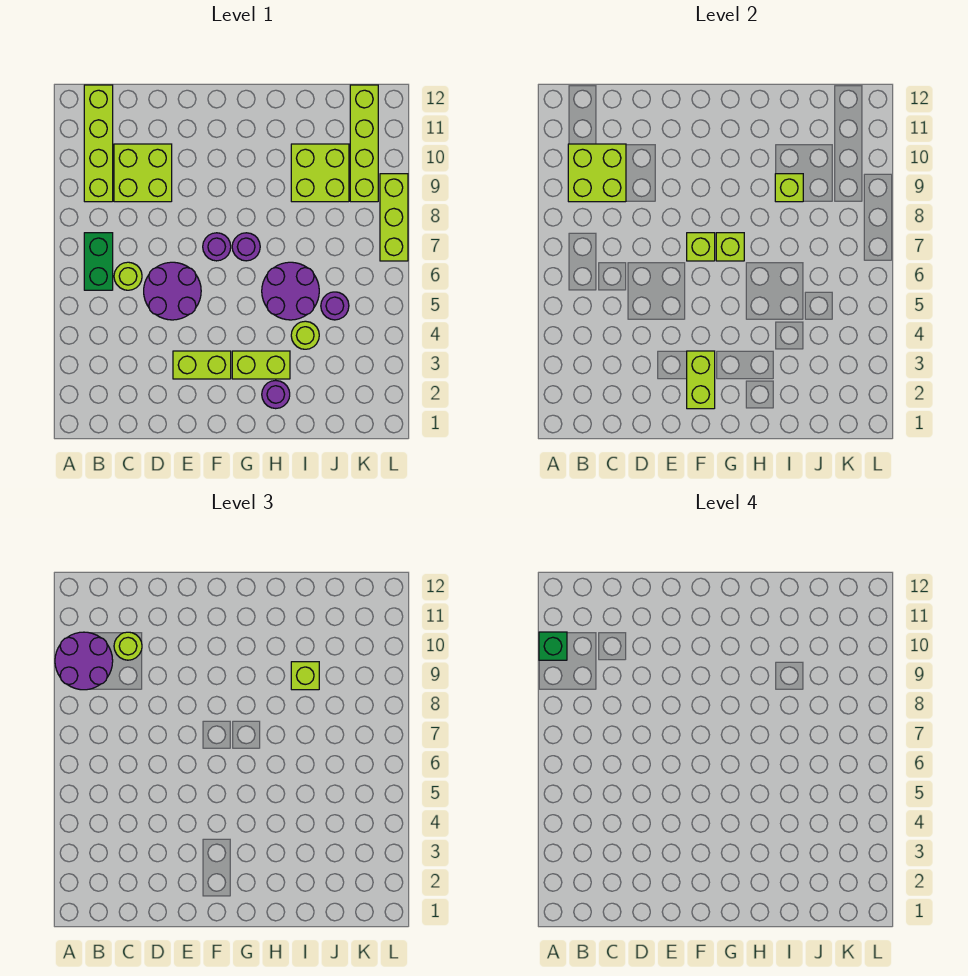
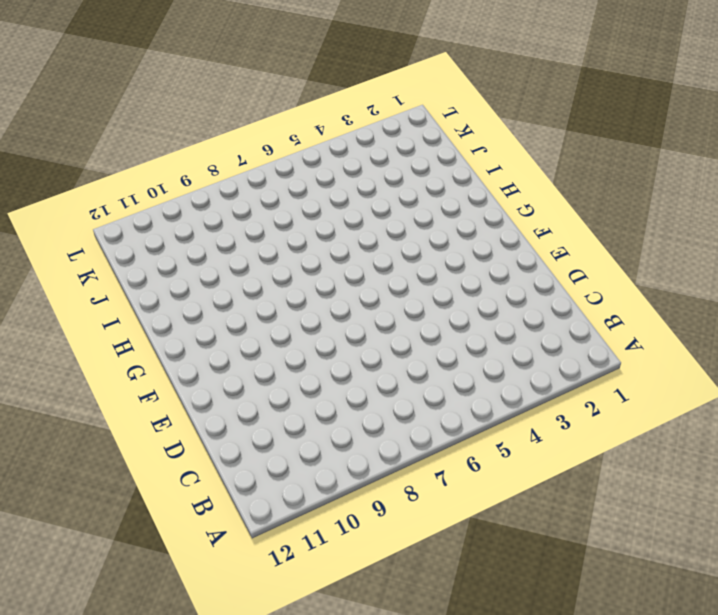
none -> green brick B6:B7 level 1
none -> lime brick B9:B12 level 1
none -> lime round brick C6 level 1

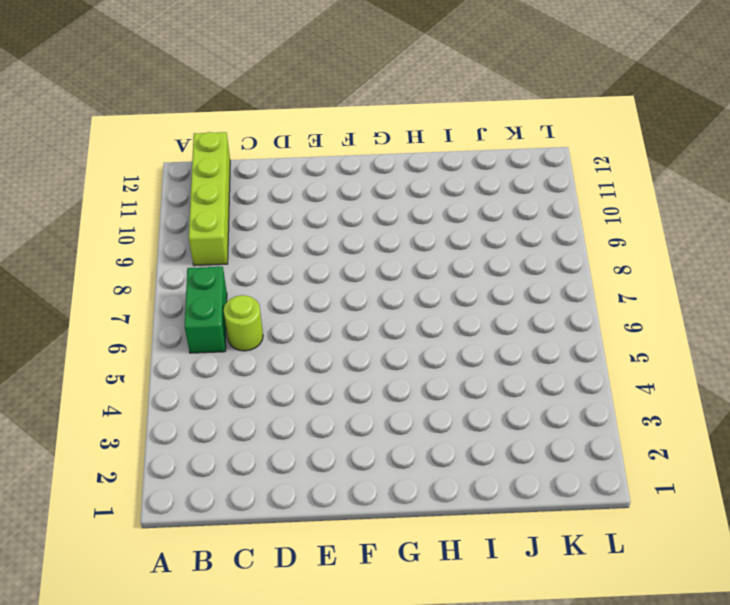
none -> lime brick C9:D10 level 1
none -> purple round brick D5:E6 level 1
none -> lime brick E3:F3 level 1

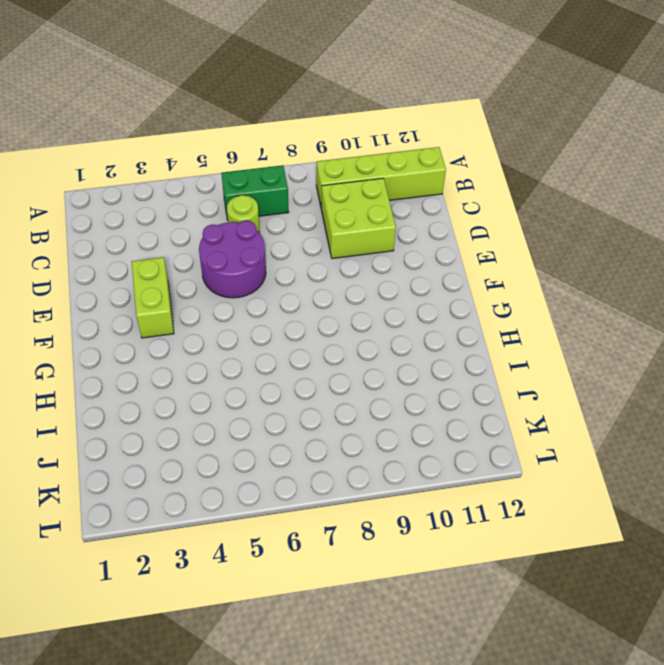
none -> purple round brick F7 level 1
none -> lime brick G3:H3 level 1
none -> purple round brick G7 level 1

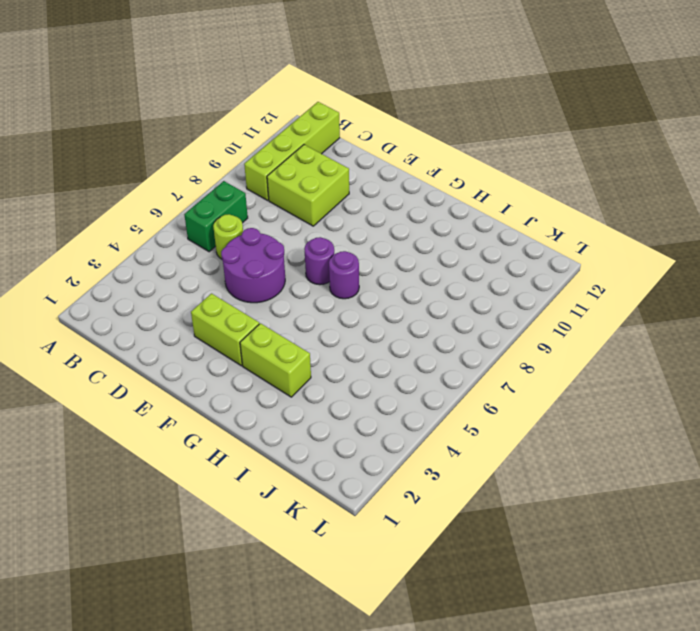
none -> purple round brick H2 level 1
none -> purple round brick H5:I6 level 1
none -> lime round brick I4 level 1

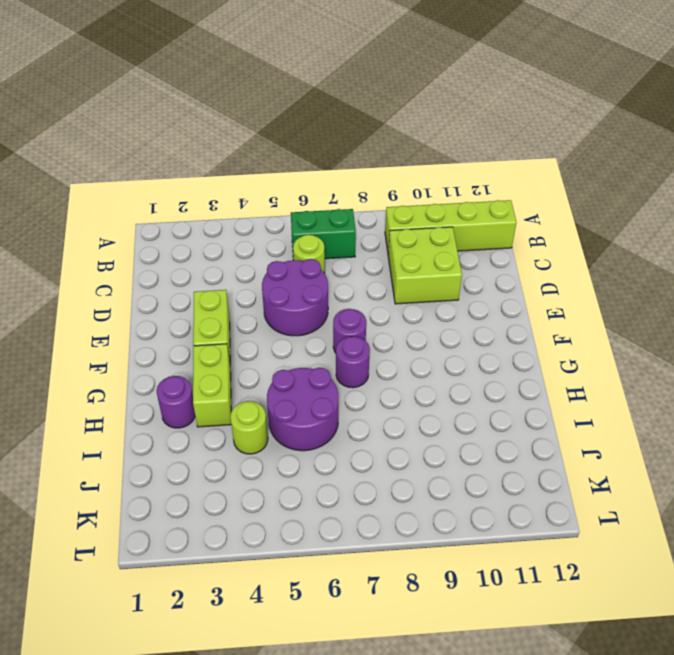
none -> lime brick I9:J10 level 1
none -> purple round brick J5 level 1
none -> lime brick K9:K12 level 1

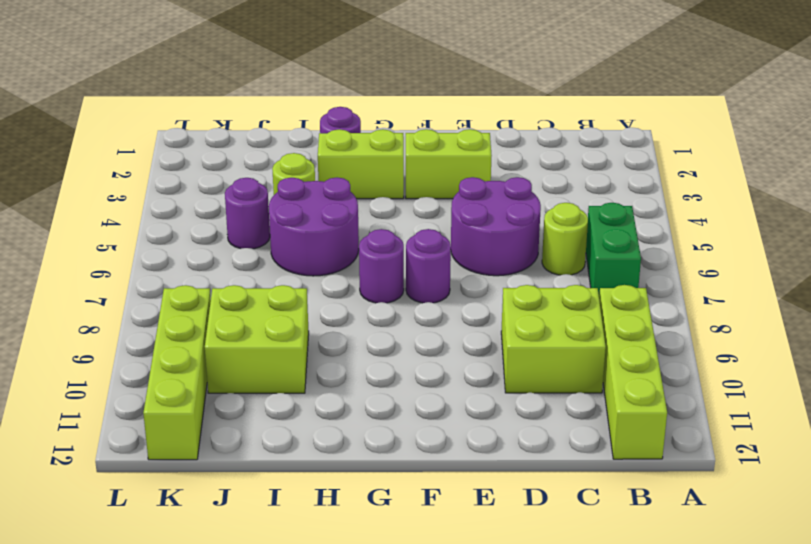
none -> lime brick L7:L9 level 1
none -> lime brick B9:C10 level 2
none -> lime brick F2:F3 level 2

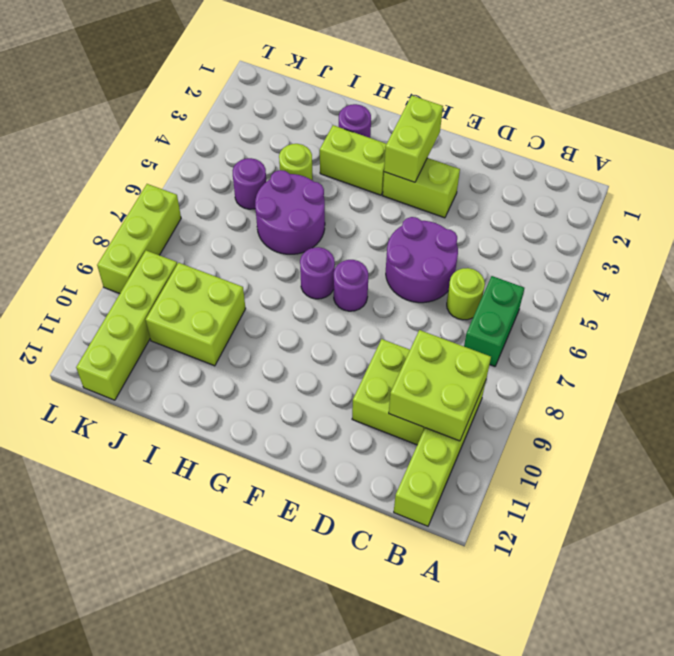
none -> lime brick F7 level 2
none -> lime brick G7 level 2
none -> lime brick I9 level 2

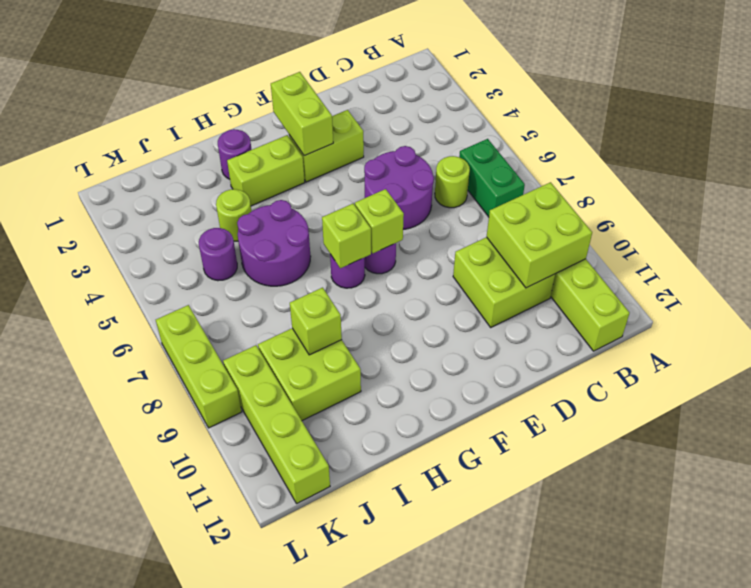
none -> purple round brick A9:B10 level 3
none -> lime round brick C10 level 3
none -> lime brick I9 level 3

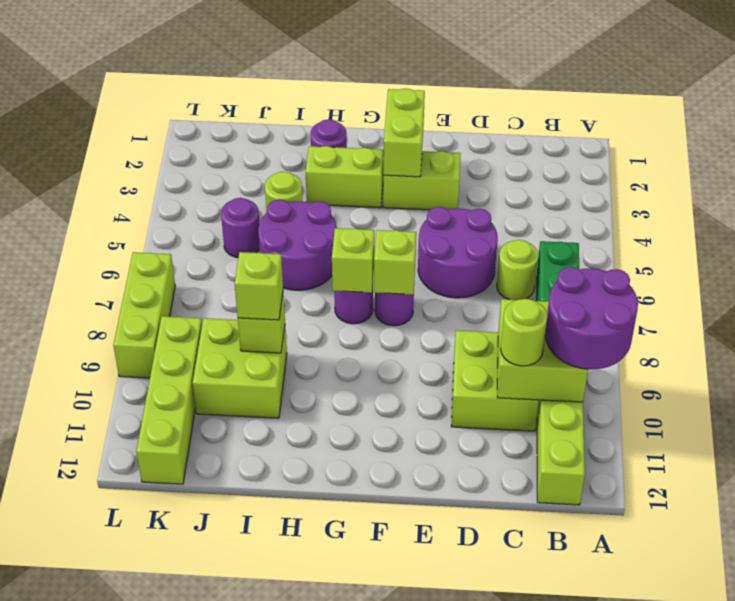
none -> green brick A10 level 4

